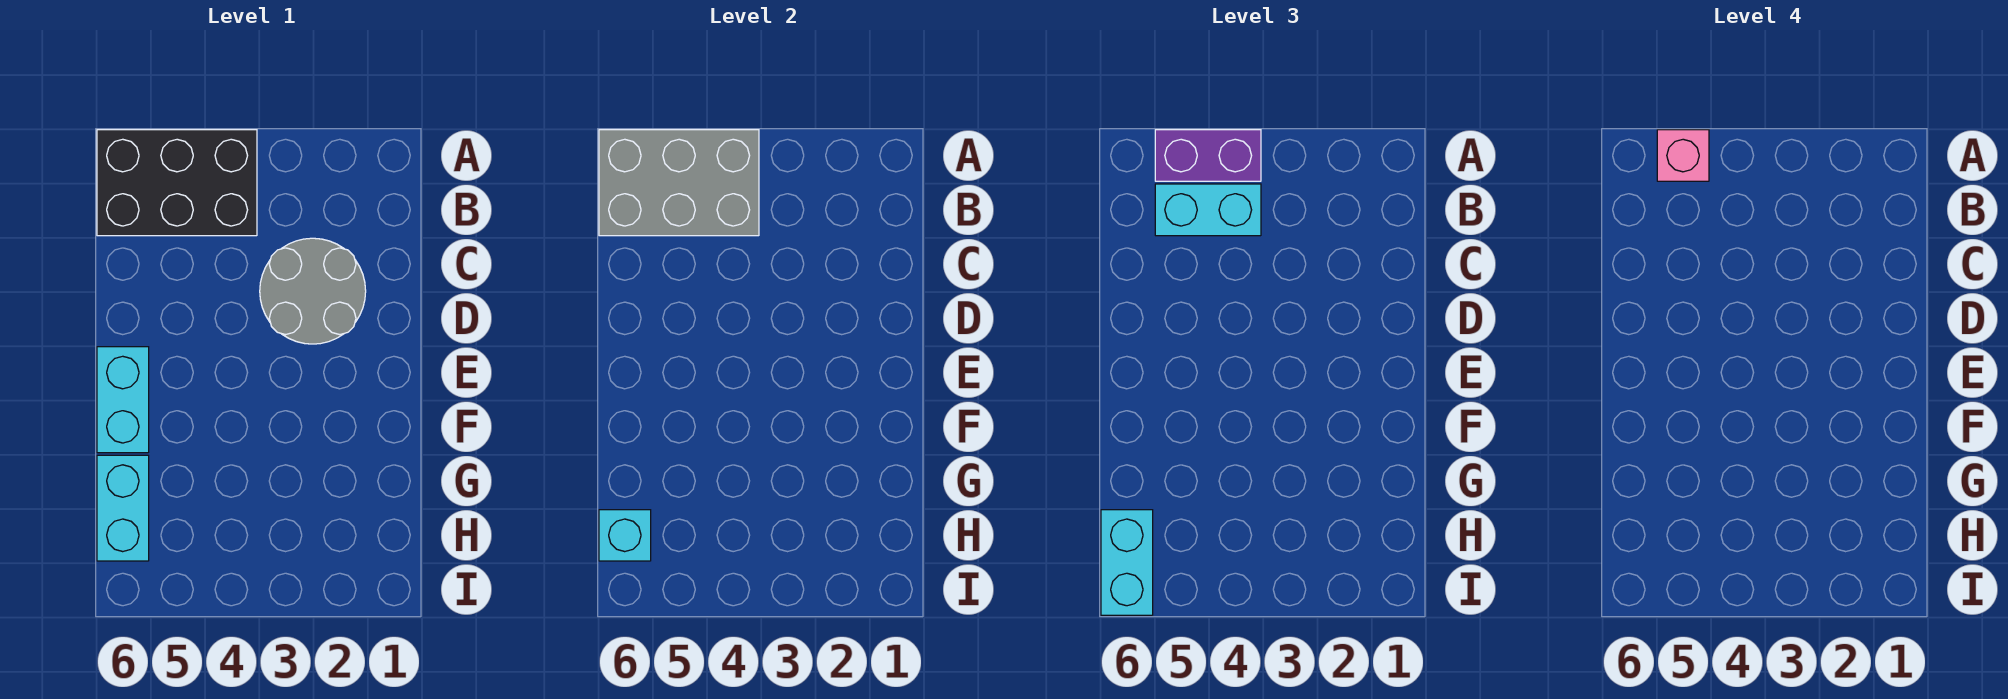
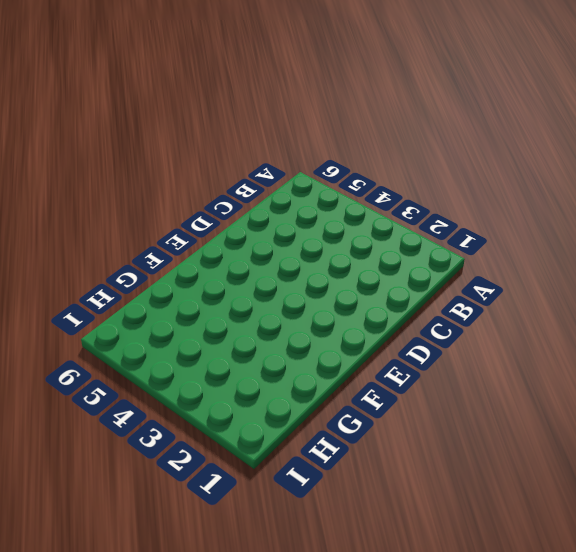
none -> black brick A4:B6 level 1
none -> grey round brick C2:D3 level 1

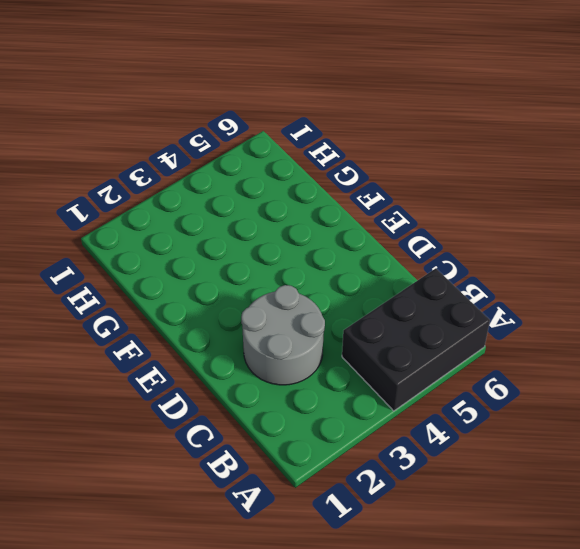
none -> cyan brick E6:F6 level 1
none -> cyan brick G6:H6 level 1

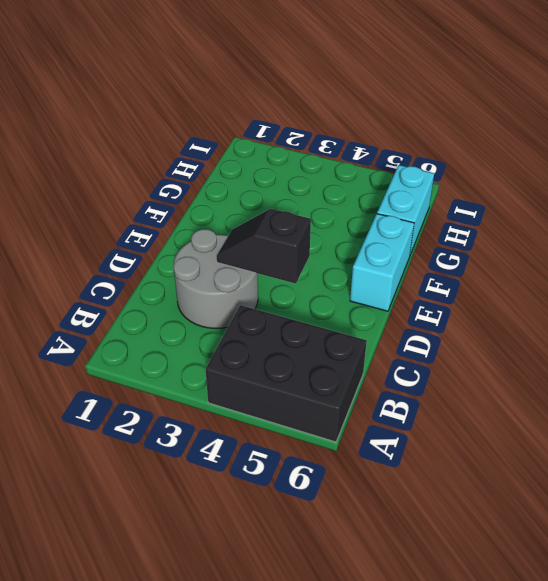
black slope D3:D4 level 2 top 4 -> none
none -> grey brick A4:B6 level 2
none -> cyan brick H6 level 2

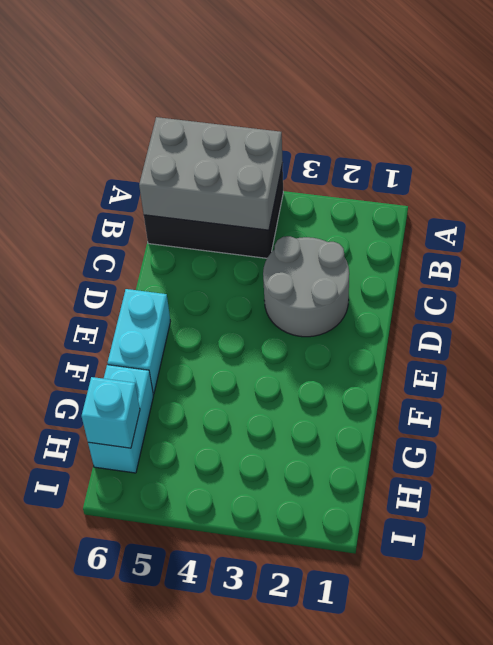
none -> purple brick A4:A5 level 3
none -> cyan brick B4:B5 level 3

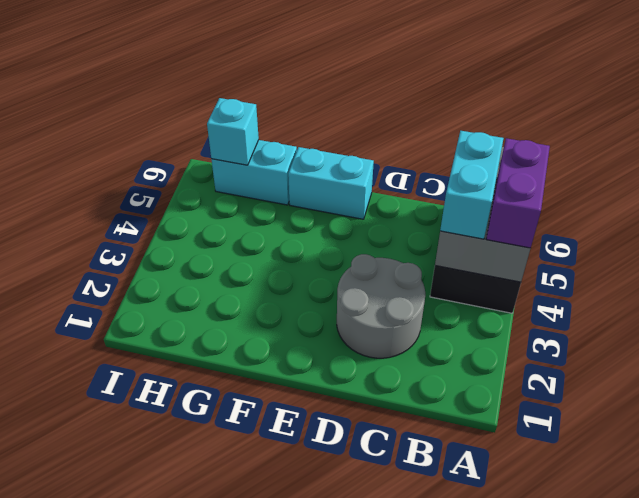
none -> cyan brick H6:I6 level 3
none -> pink brick A5 level 4

